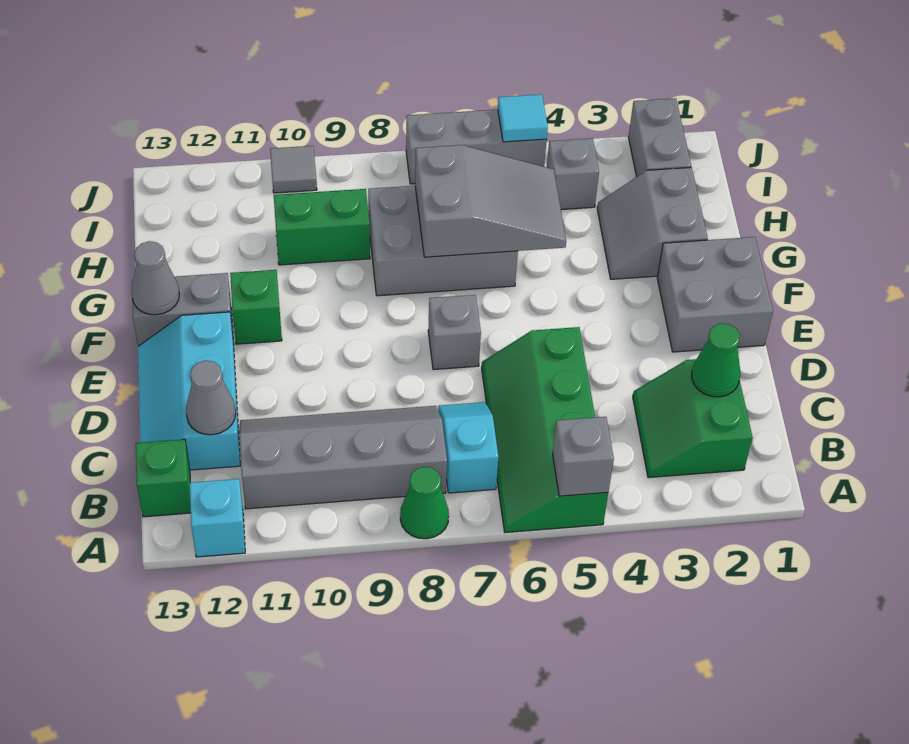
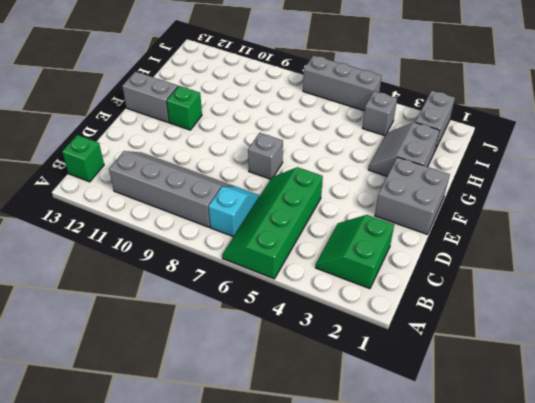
none -> green cone A8 level 1
none -> cyan brick A12 level 1
none -> cyan slope C12:E13 level 1 top 12

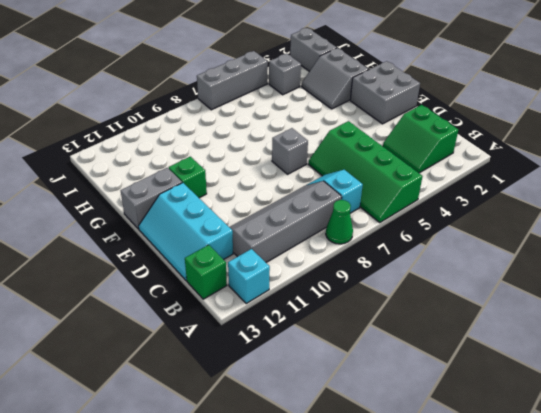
none -> grey brick G6:H8 level 1
none -> green brick H9:H10 level 1
none -> grey tile J10 level 1

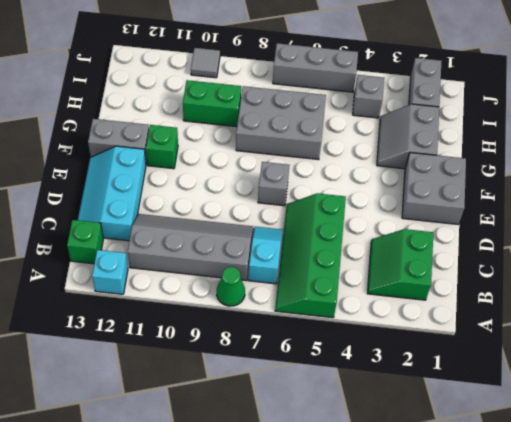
none -> grey brick A5 level 2
none -> green cone C2 level 2
none -> grey cone C12 level 2

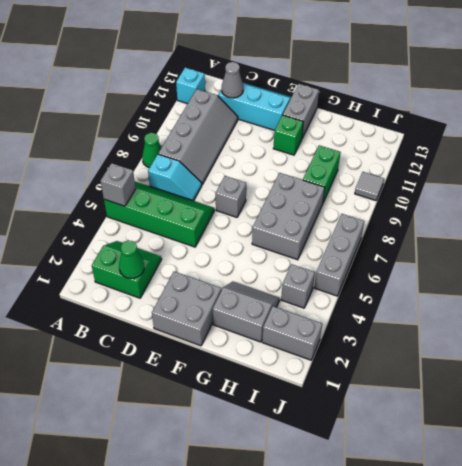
none -> green brick B13 level 1
none -> grey cone F13 level 2
none -> grey slope G5:H7 level 2 top 7

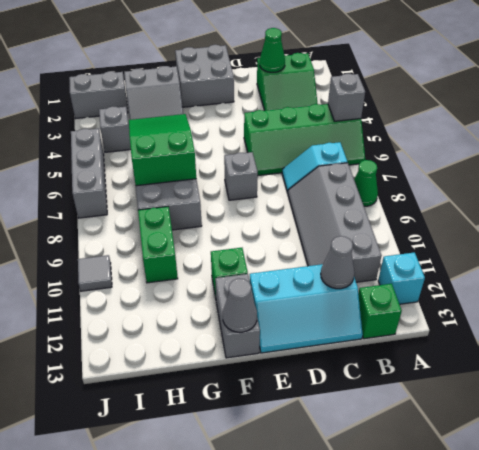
green slope G5:H7 level 2 top 7 -> grey slope G5:H7 level 2 top 7
none -> cyan tile J5 level 2

